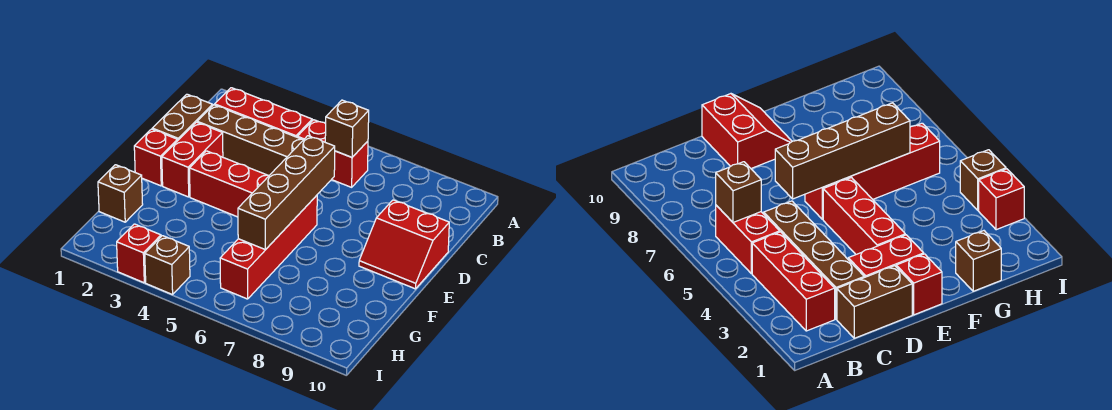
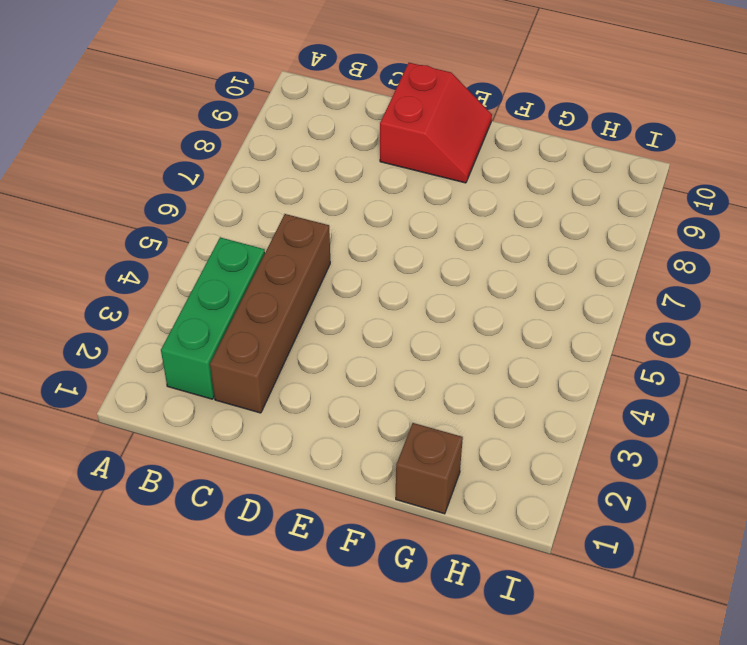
green brick B2:B4 level 1 -> red brick B2:B4 level 1
none -> red brick B5:B6 level 1
none -> brown brick C1:D1 level 1
none -> red brick D2:E2 level 1

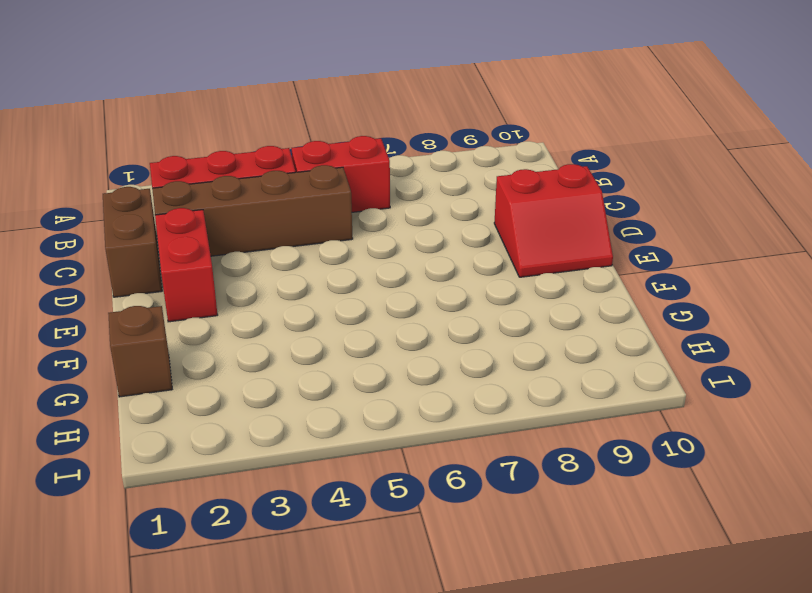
none -> red brick E1 level 1
none -> red brick E3:E5 level 1
none -> red brick E6:H6 level 1

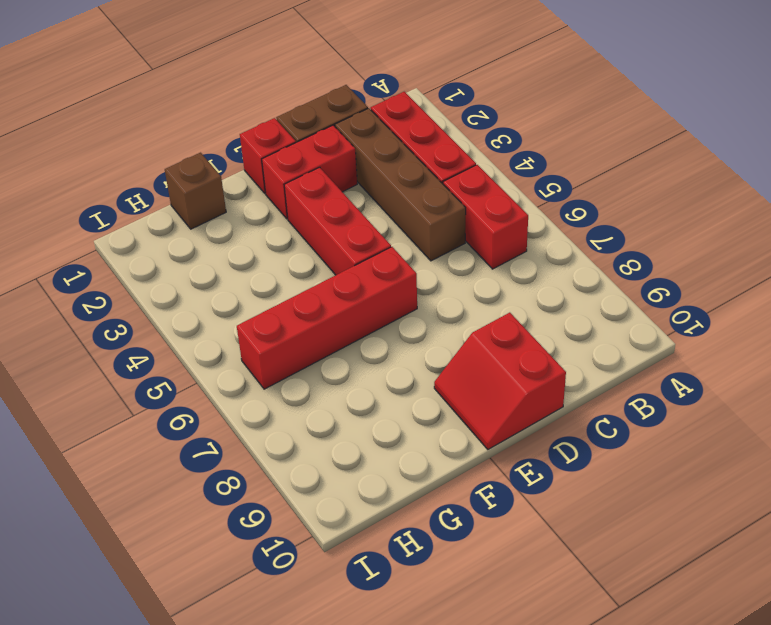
none -> red brick I3 level 1
none -> brown brick I4 level 1
none -> brown brick B6 level 2

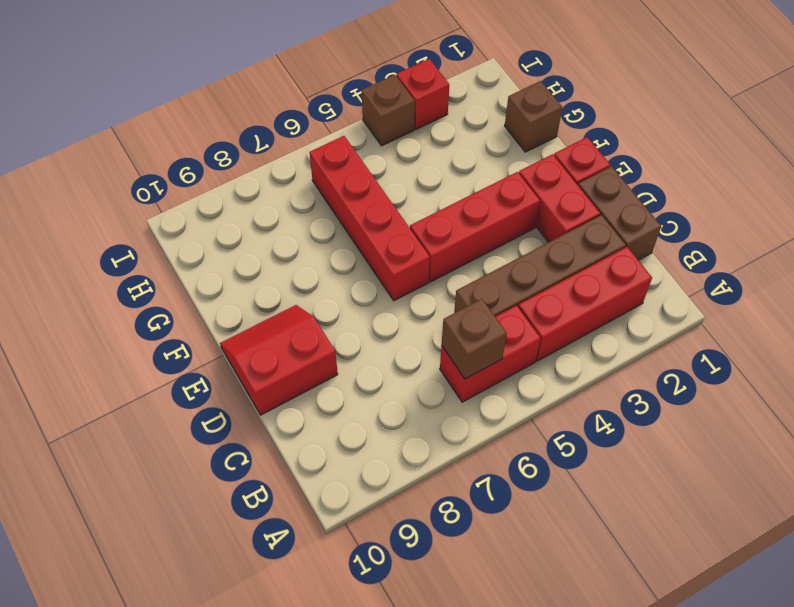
none -> brown brick D6:G6 level 2

